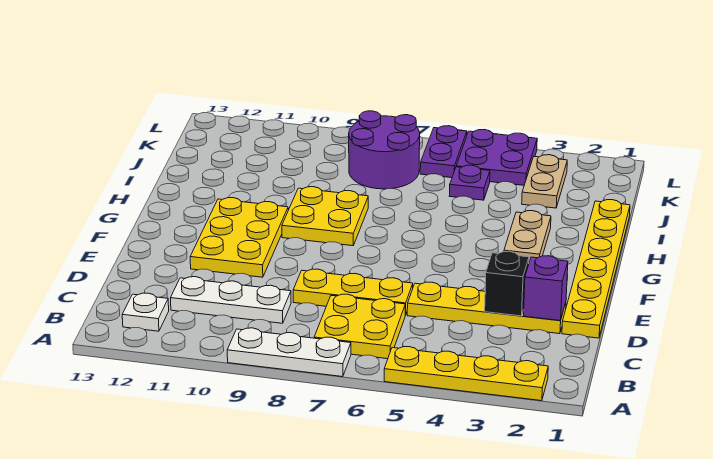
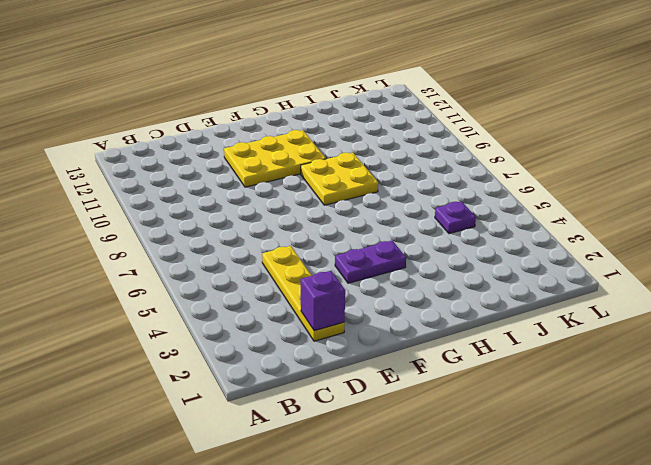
purple plate F4:G4 level 1 -> purple plate K6:L6 level 1
none -> yellow plate A2:A5 level 1
none -> white plate A7:A9 level 1
none -> yellow plate B6:C7 level 1

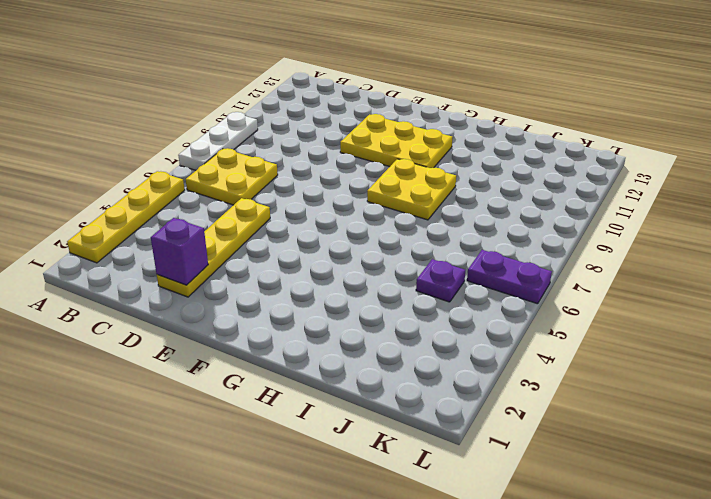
none -> white plate B12 level 1
none -> white plate C9:C11 level 1
none -> yellow plate D1:I1 level 1

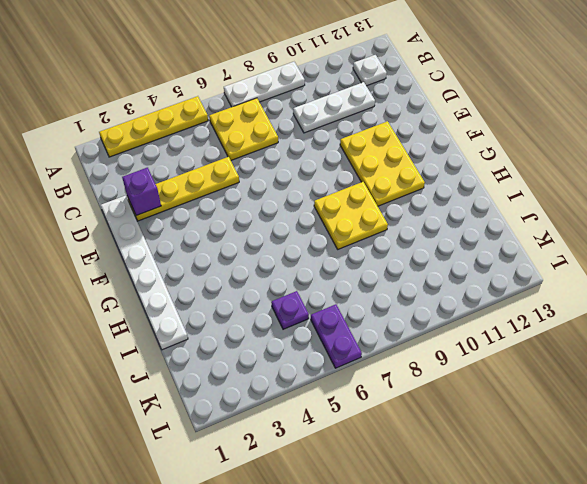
white plate D1:I1 level 1 -> yellow plate D1:I1 level 1
none -> yellow plate D6:D8 level 1
none -> tan plate G3:H3 level 1
none -> tan plate J3:K3 level 1

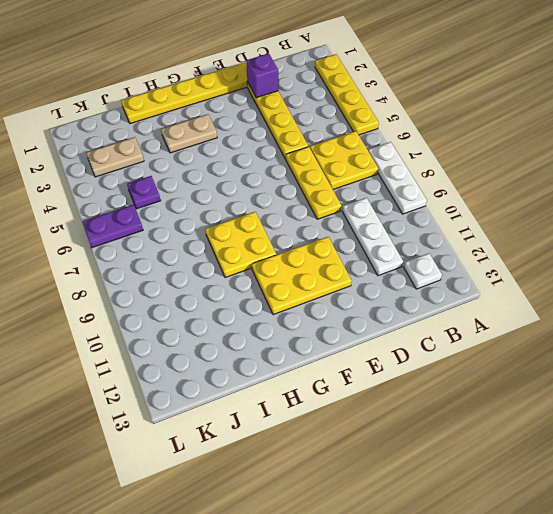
none -> purple round brick J7:K8 level 1
none -> purple plate K4:L5 level 1
none -> black brick D3 level 2

